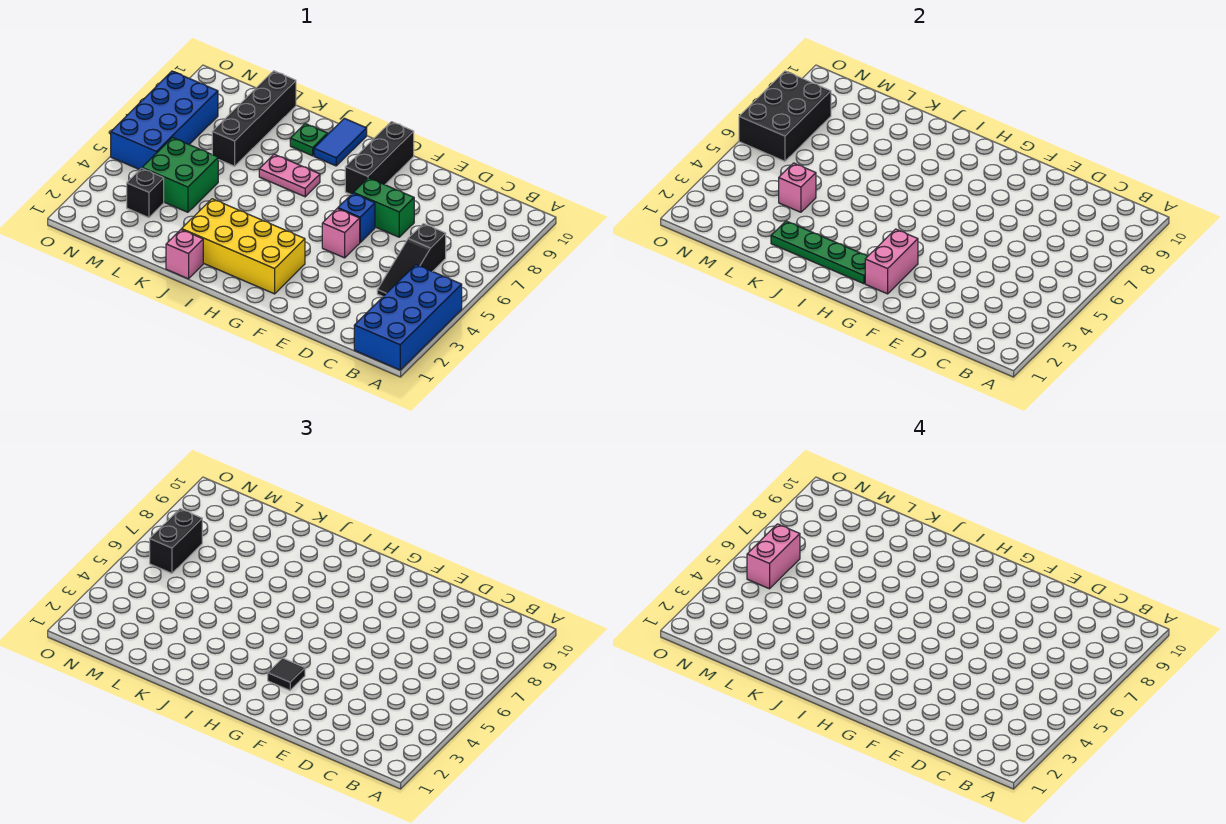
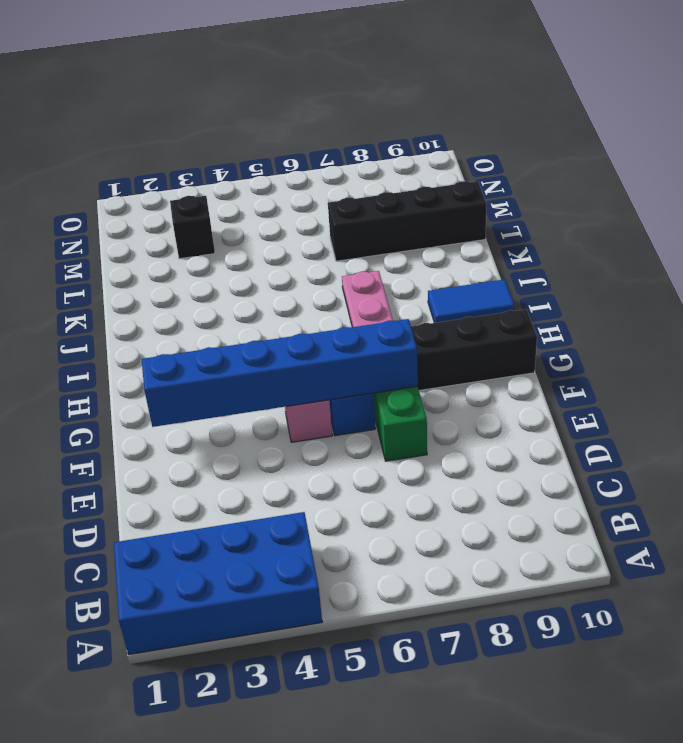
blue brick F2:F7 level 2 -> none
none -> black slope C4:C6 level 1 top 6
none -> yellow brick G2:J3 level 1
none -> pink brick J1 level 1

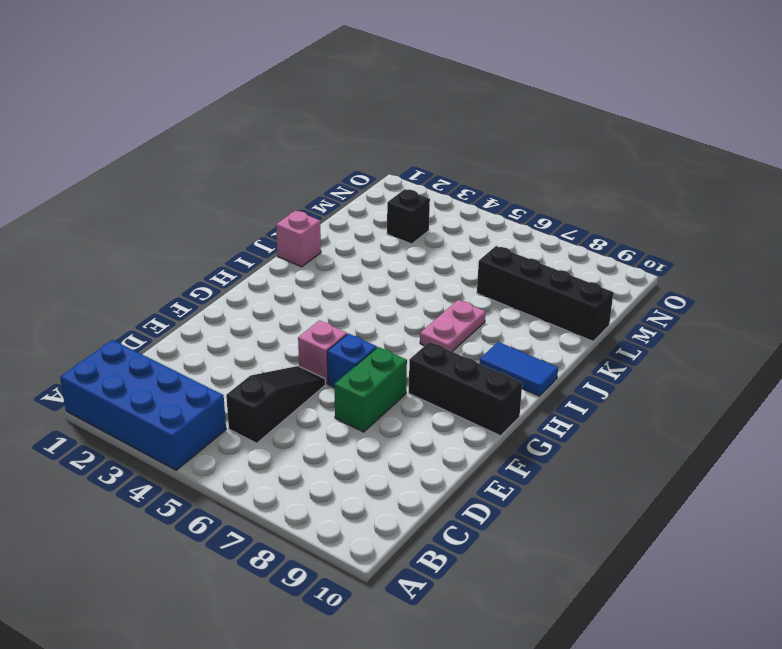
black slope C5:E5 level 1 top C -> black slope C4:C6 level 1 top 6
none -> yellow brick G2:J3 level 1
none -> green plate J9 level 1
none -> green brick L4:M5 level 1

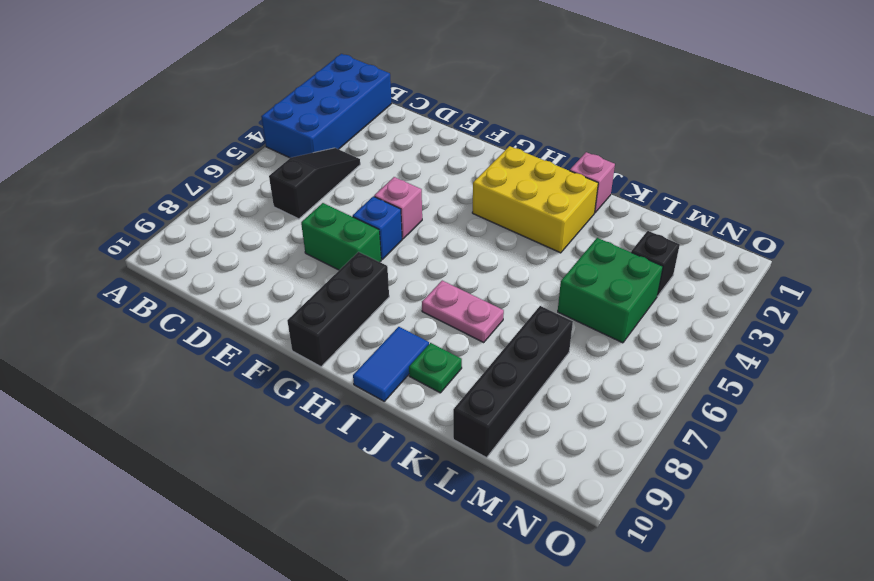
yellow brick H2:J3 level 1 -> yellow brick G2:J3 level 1
none -> blue brick N5:O8 level 1
none -> pink brick G2:G3 level 2
none -> green plate H2:K2 level 2

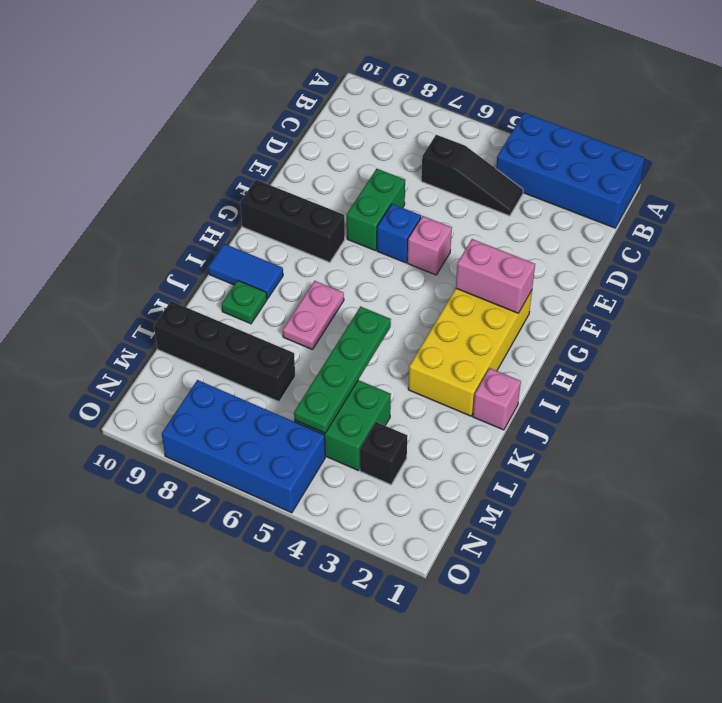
green plate J5:M5 level 2 -> green plate H2:K2 level 2
none -> pink brick L4 level 2
none -> black brick N6:O8 level 2
none -> black tile G3 level 3

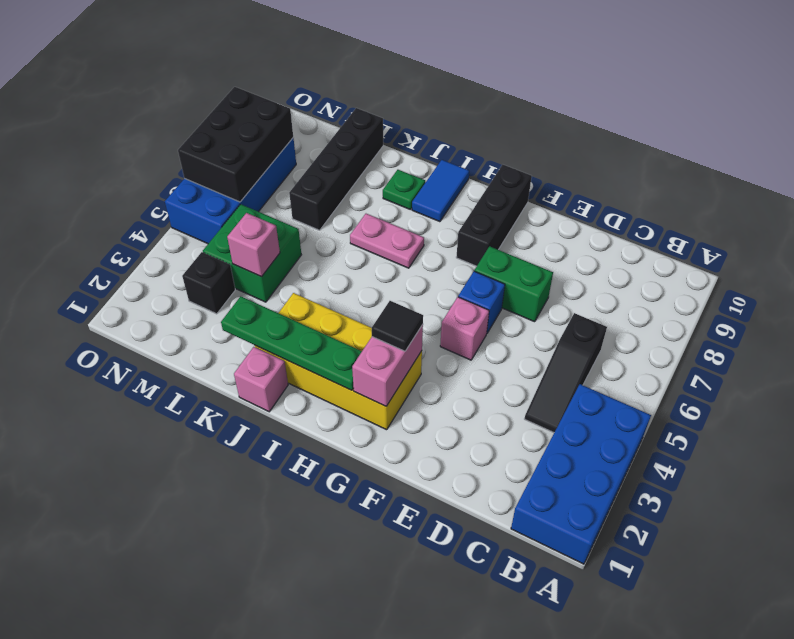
none -> black brick N6:N7 level 3
none -> pink brick N5:N6 level 4

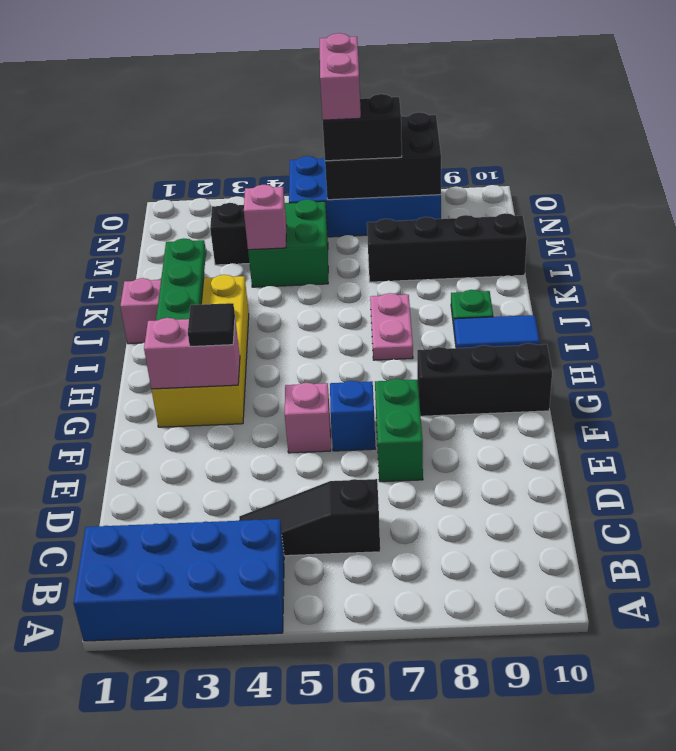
pink brick N6:O6 level 4 -> pink brick N5:N6 level 4

